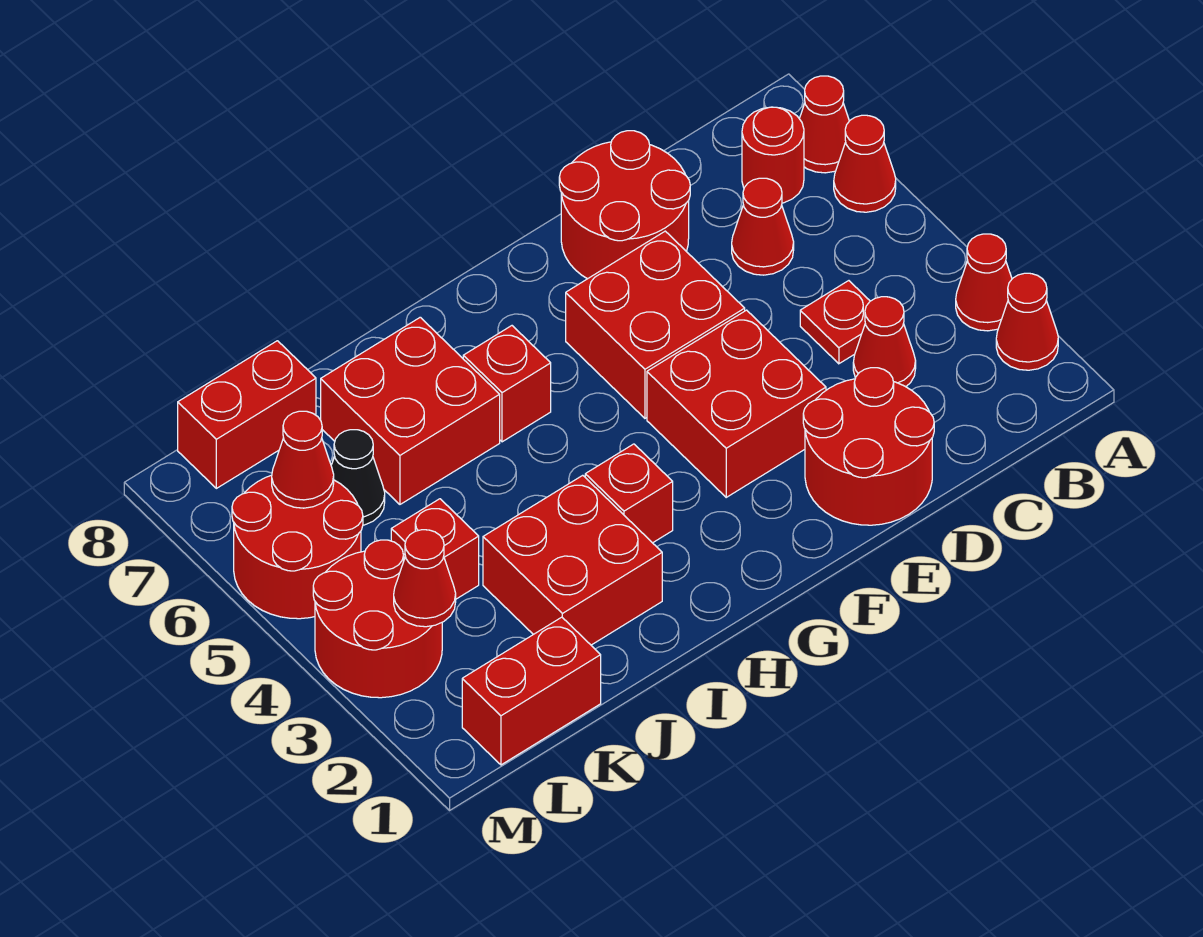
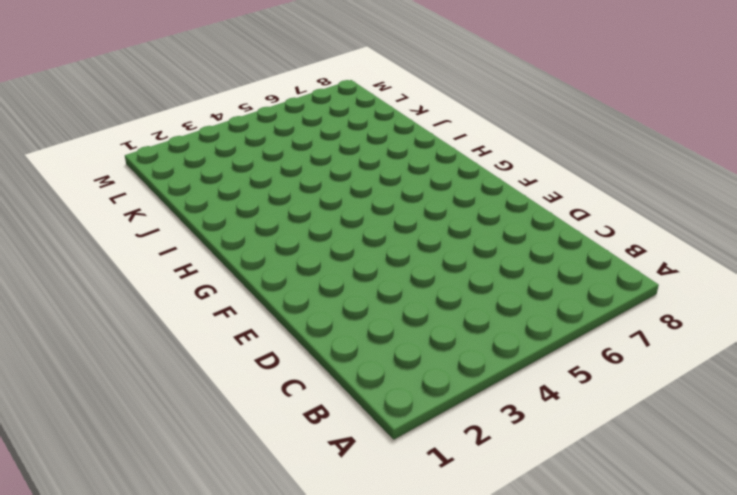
none -> red cone A2 level 1
none -> red cone A3 level 1
none -> red cone A6 level 1

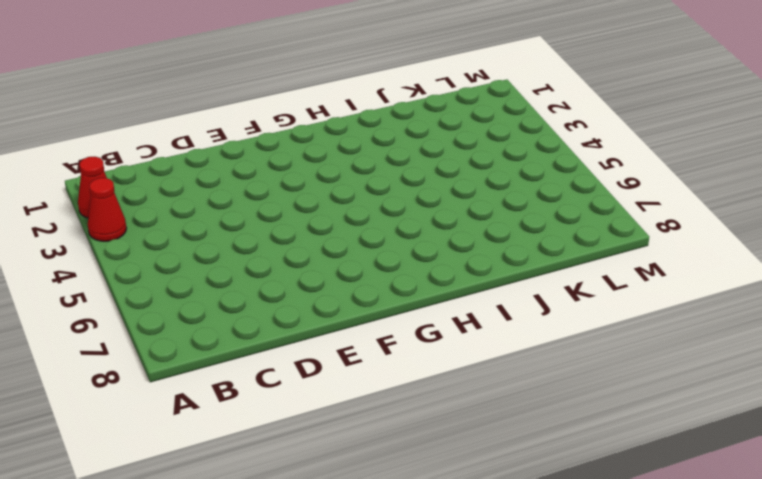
none -> red cone A6 level 1
none -> red cone A7 level 1
none -> red round brick B7 level 1

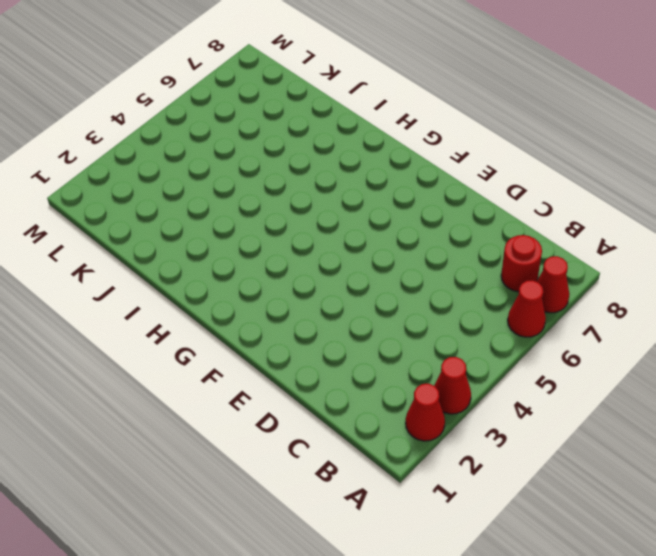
none -> red cone C3 level 1
none -> red plate C4 level 1
none -> red cone C6 level 1

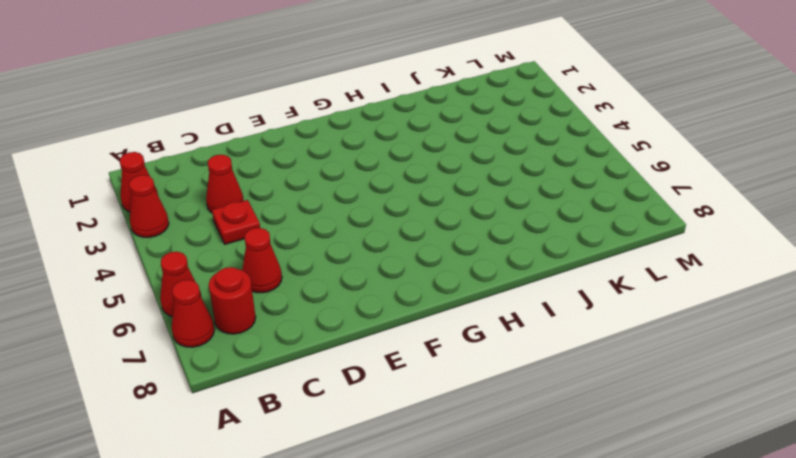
none -> red round brick D1:E2 level 1
none -> red round brick D7:E8 level 1
none -> red brick E3:F4 level 1

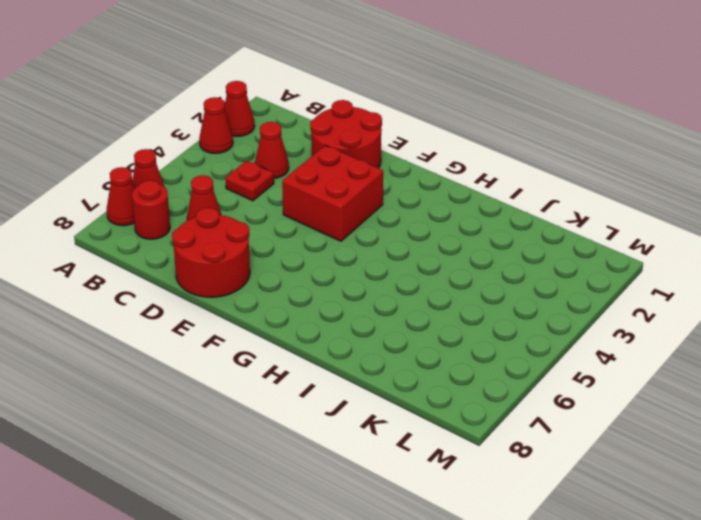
none -> red brick E5:F6 level 1
none -> red brick H3 level 1
none -> red brick H6 level 1

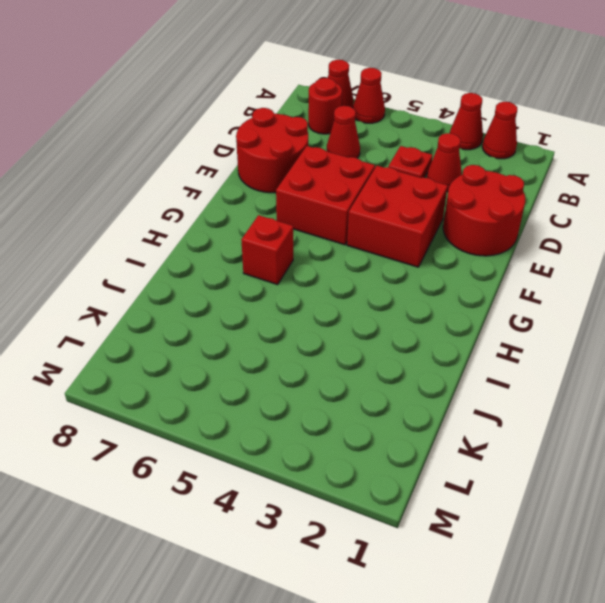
none -> red brick H3 level 1
none -> red brick I2:J3 level 1
none -> red brick I6:J7 level 1

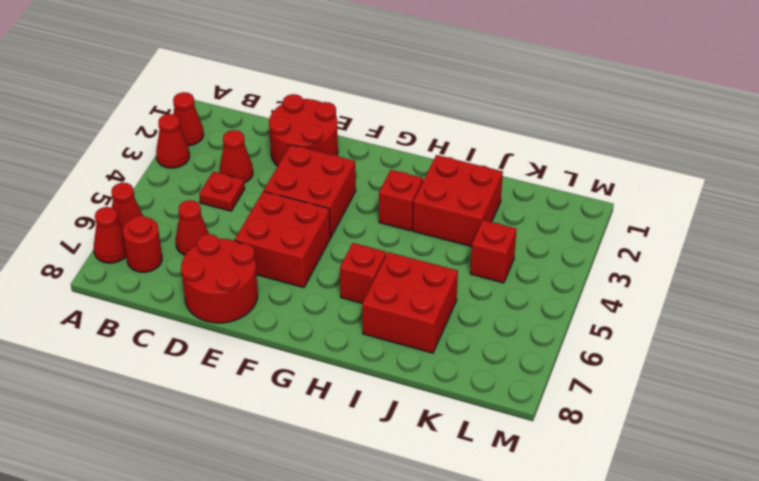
none -> red brick K1:L1 level 1
none -> black cone K6 level 1
none -> red brick K8:L8 level 1

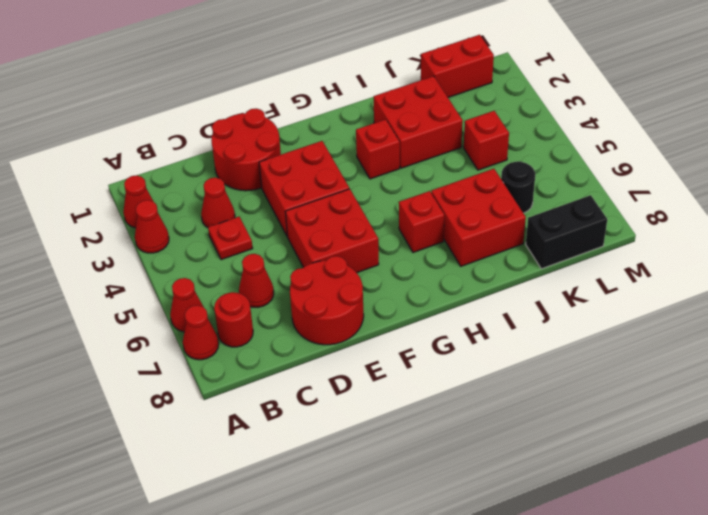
black round brick K6 level 1 -> black cone K6 level 1
black brick K8:L8 level 1 -> red brick K8:L8 level 1
none -> red round brick L3:M4 level 1
none -> red round brick L5:M6 level 1
none -> red cone L3 level 2

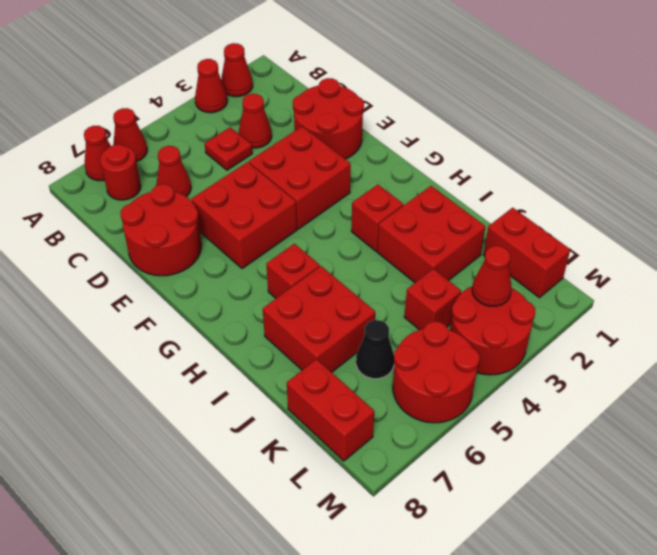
none -> red cone L6 level 2

